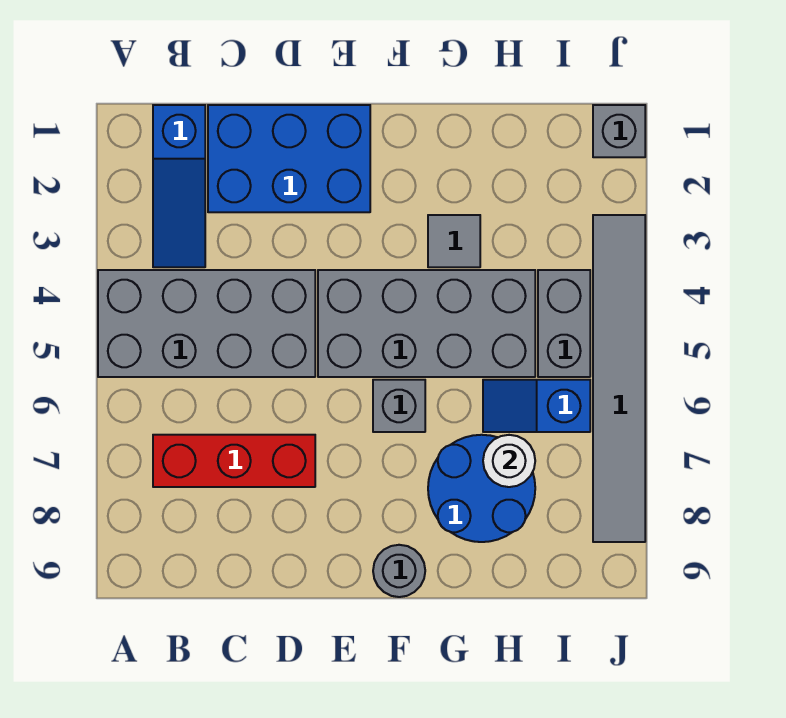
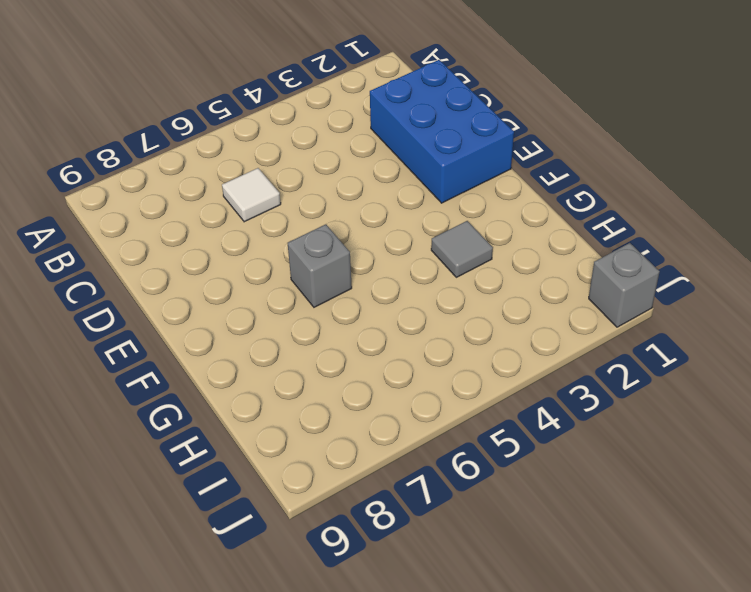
white tile C6 level 1 -> none
none -> grey brick A4:D5 level 1
none -> blue slope B1:B3 level 1 top 1
none -> red brick B7:D7 level 1

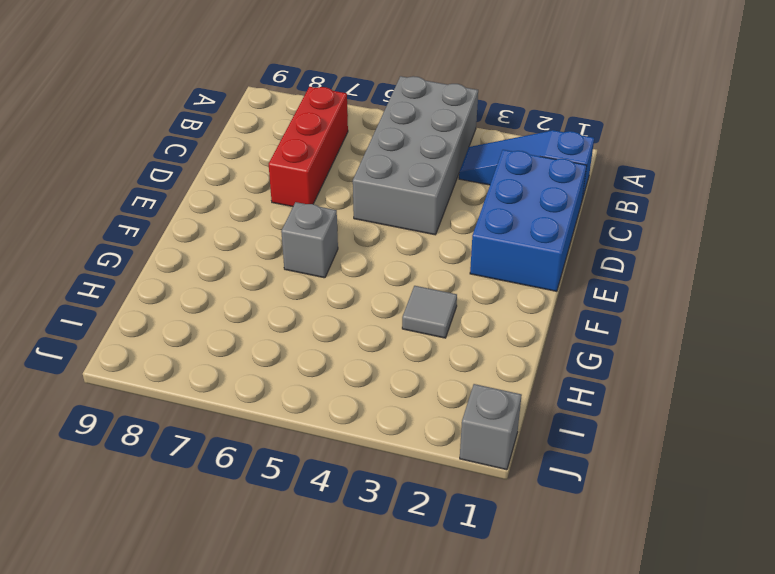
none -> grey brick E4:H5 level 1
none -> grey round brick F9 level 1
none -> blue round brick G7:H8 level 1

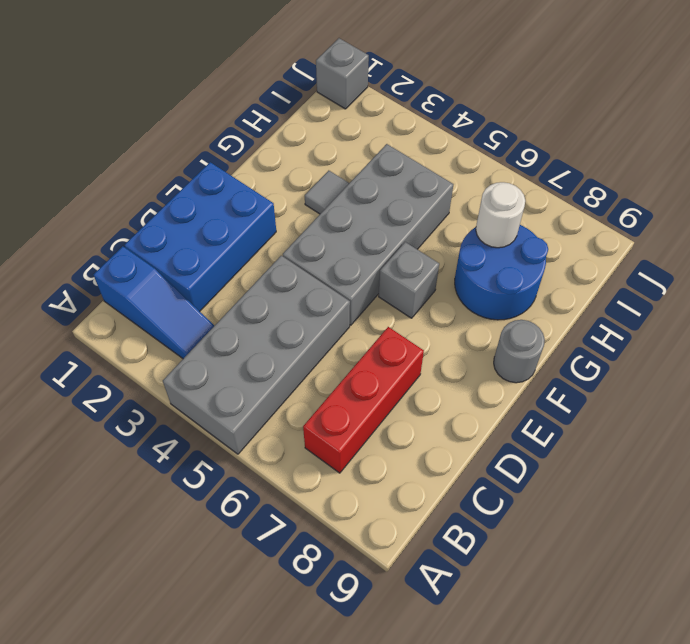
none -> blue slope H6:I6 level 1 top I
none -> grey brick I4:I5 level 1
none -> grey tile J3:J8 level 1

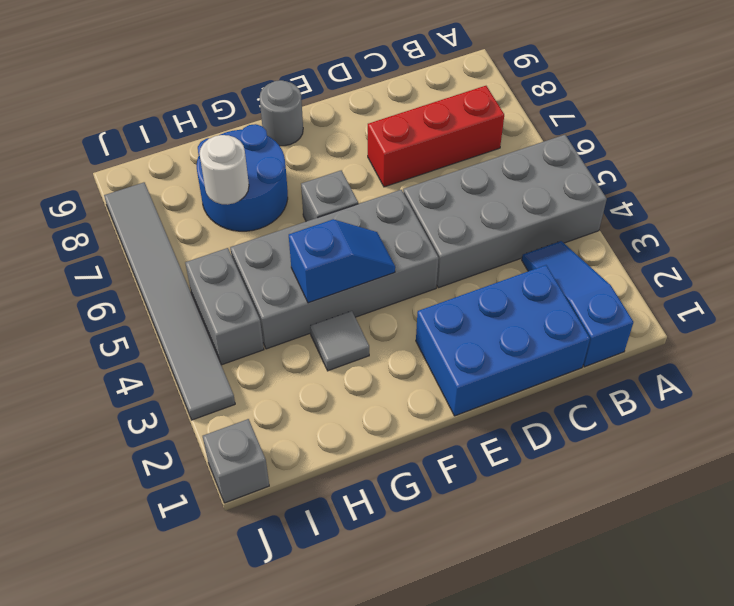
blue slope F4:G4 level 2 top G -> blue slope H6:I6 level 1 top I

